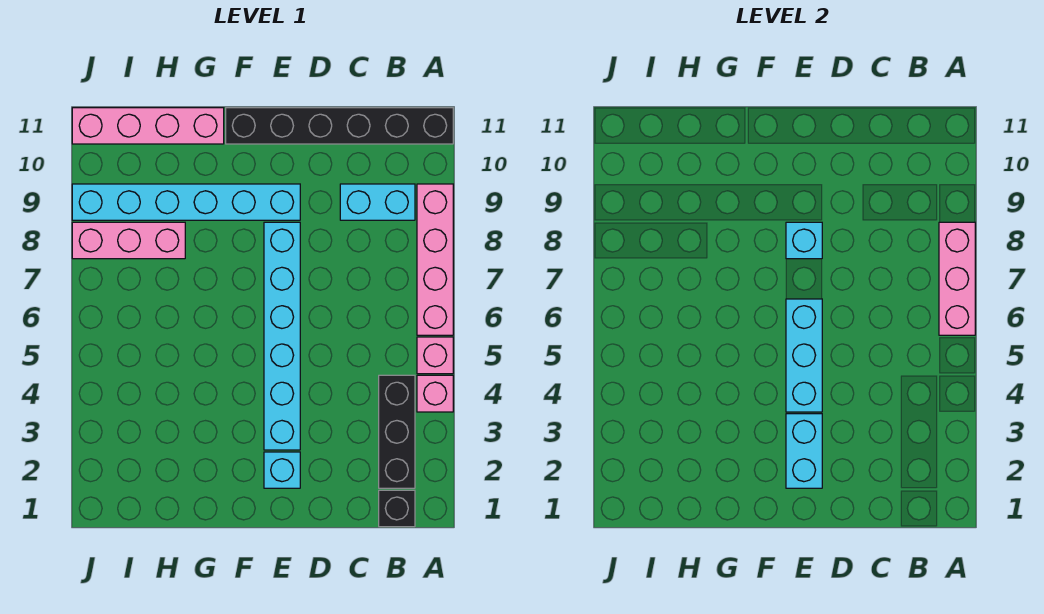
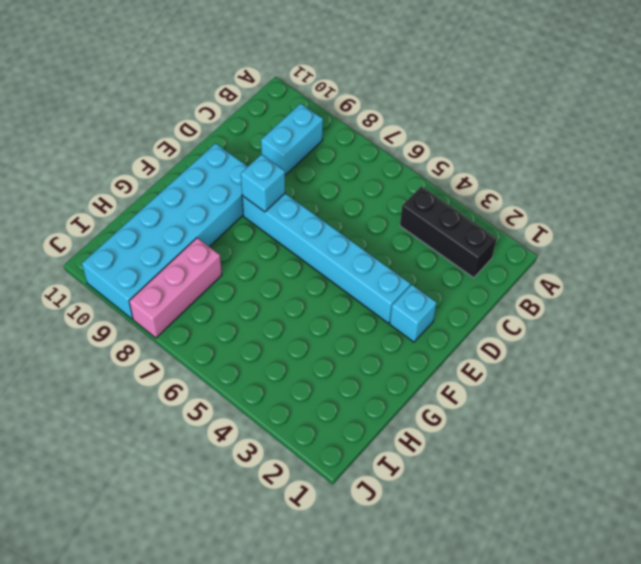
cyan brick E9:J10 level 1 -> cyan brick E9:J9 level 1
none -> pink brick A4 level 1
none -> pink brick A5 level 1
none -> pink brick A6:A9 level 1

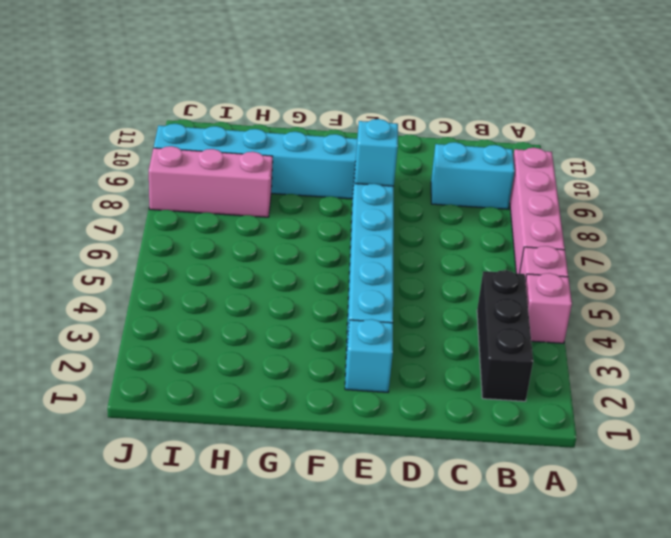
none -> black brick A11:F11 level 1
none -> black brick B1 level 1
none -> pink brick G11:J11 level 1

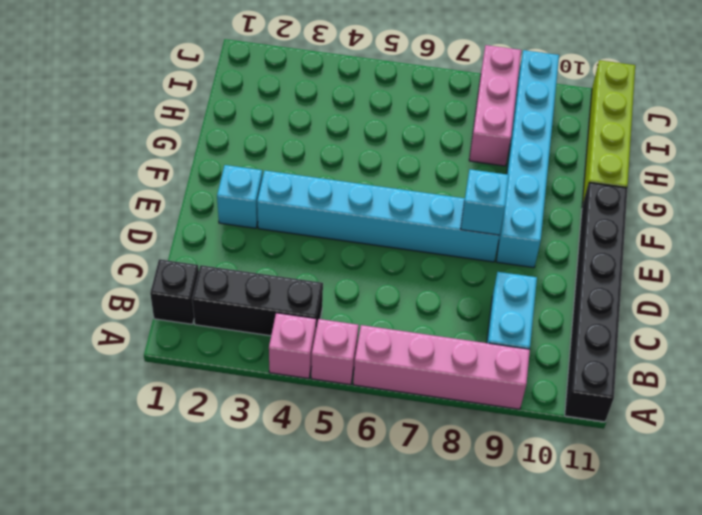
lime brick G11:J11 level 1 -> pink brick G11:J11 level 1
none -> pink brick A6:A8 level 2
none -> cyan brick E2:E3 level 2
none -> cyan brick E4:E6 level 2

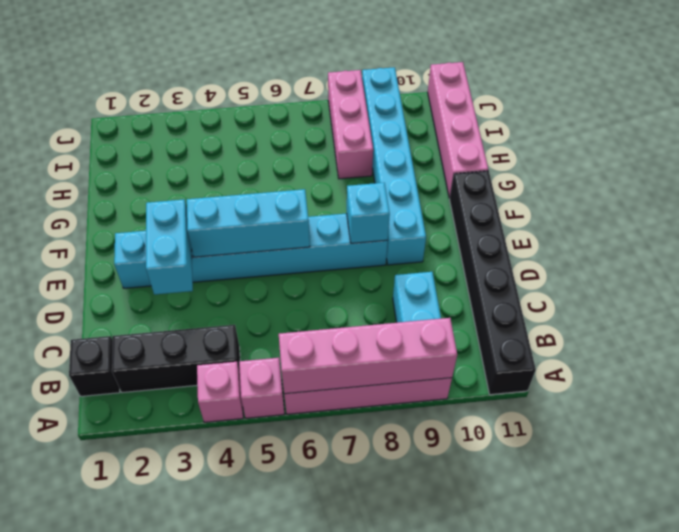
pink brick A6:A9 level 2 -> pink brick A6:A8 level 2
cyan brick D3:E3 level 2 -> cyan brick E2:E3 level 2

